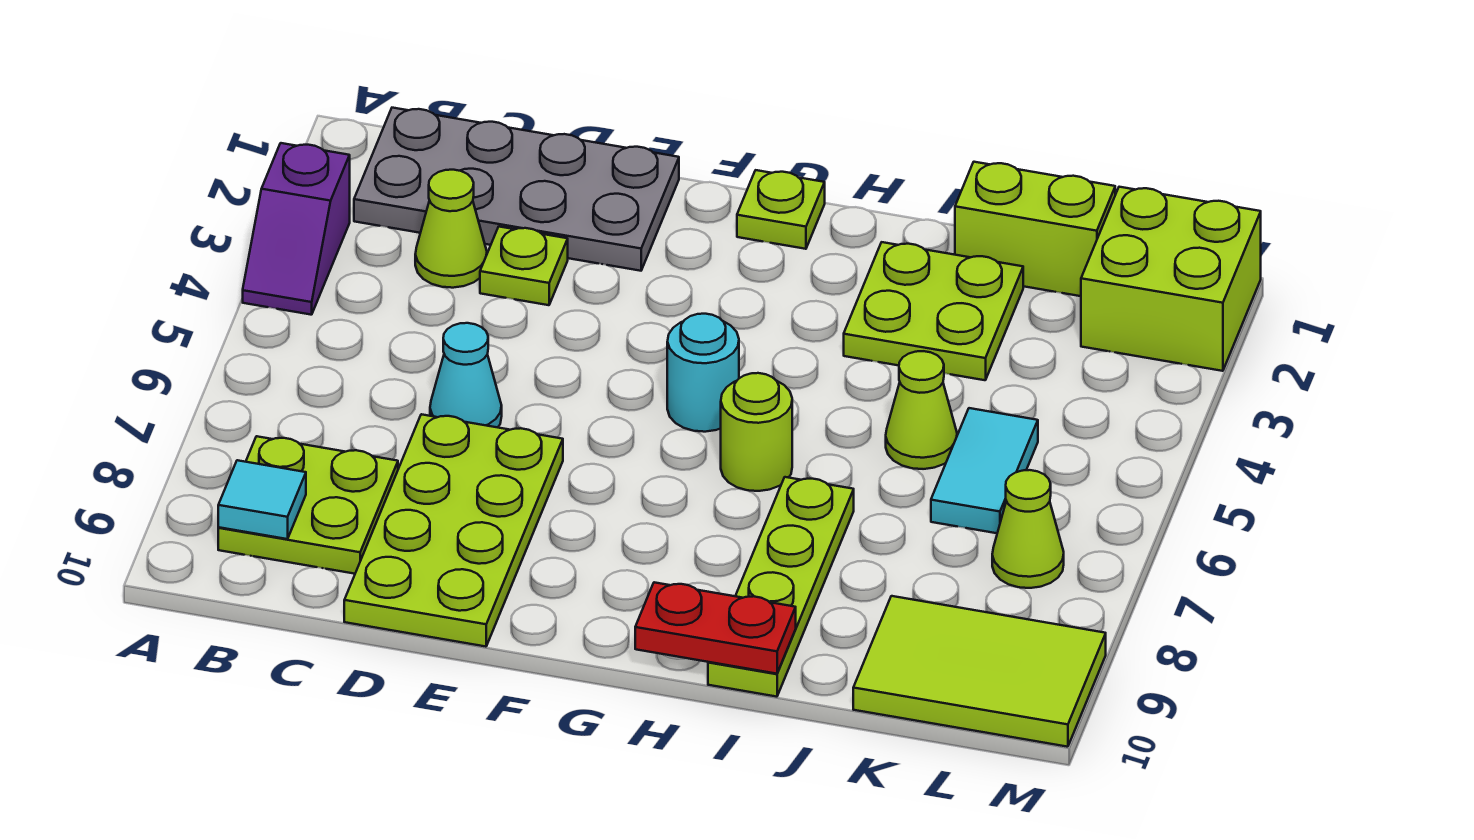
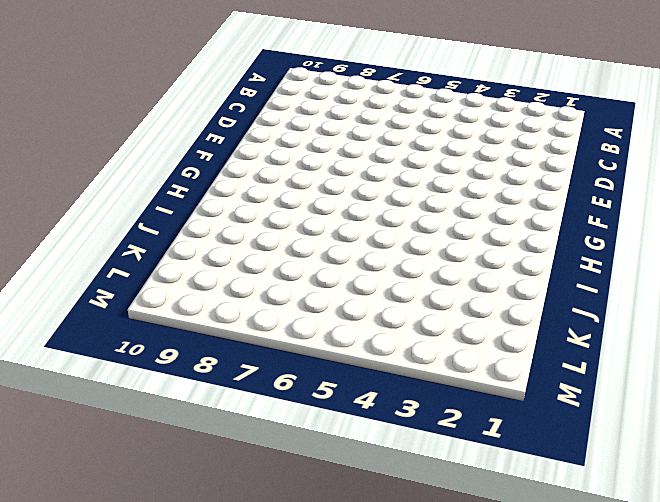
none -> purple slope A3:A4 level 1 top 3
none -> grey plate B1:E2 level 1
none -> lime plate B8:C9 level 1

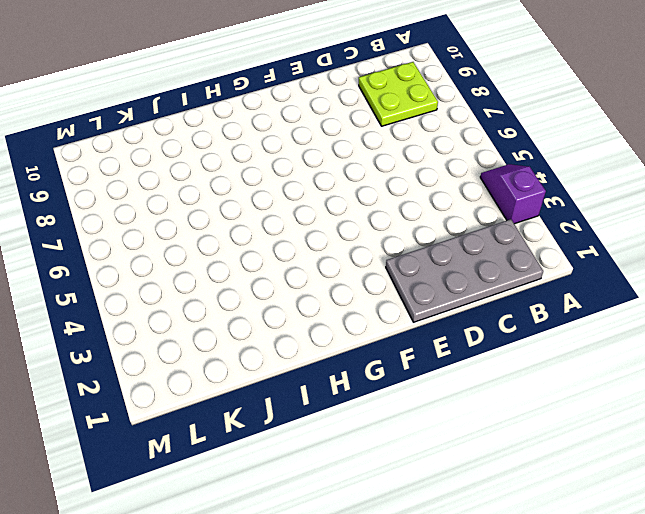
none -> lime cone C3 level 1
none -> lime plate D3 level 1
none -> cyan cone D6 level 1

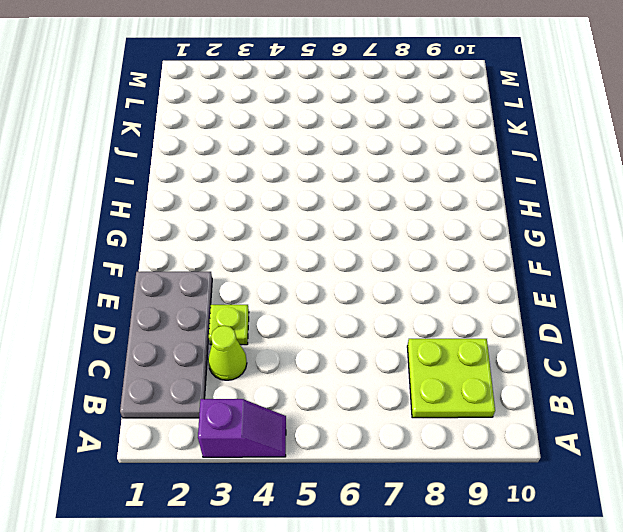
none -> cyan cone D6 level 1
none -> lime plate D7:E10 level 1
none -> lime plate G1 level 1

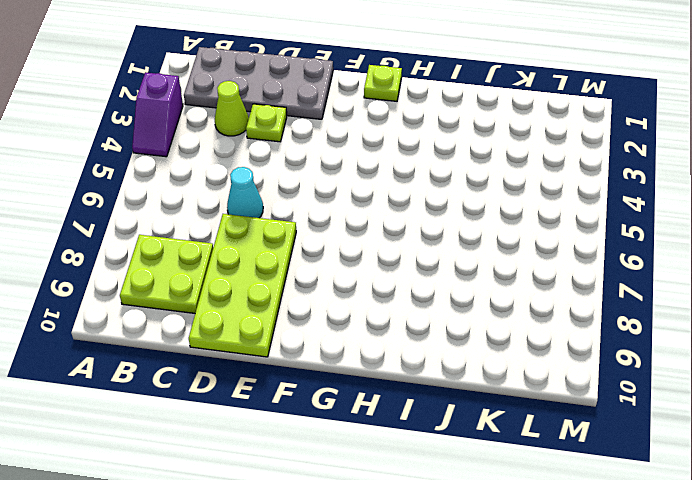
none -> cyan round brick G5 level 1
none -> lime round brick H6 level 1
none -> lime plate I2:J3 level 1

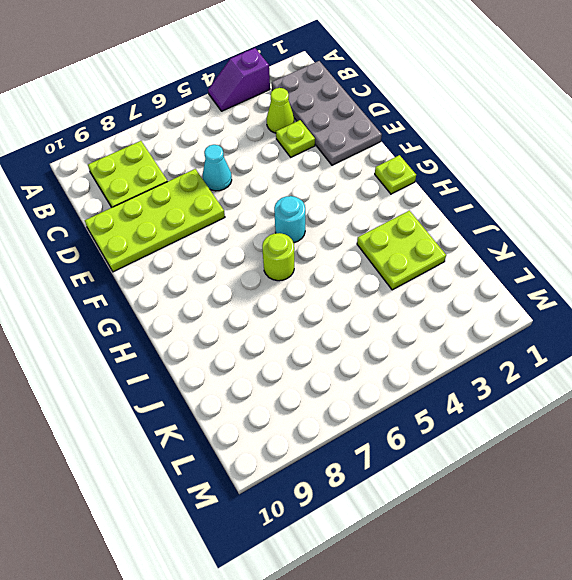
none -> lime plate I7:I10 level 1
none -> lime brick J1:K1 level 1
none -> lime cone J5 level 1

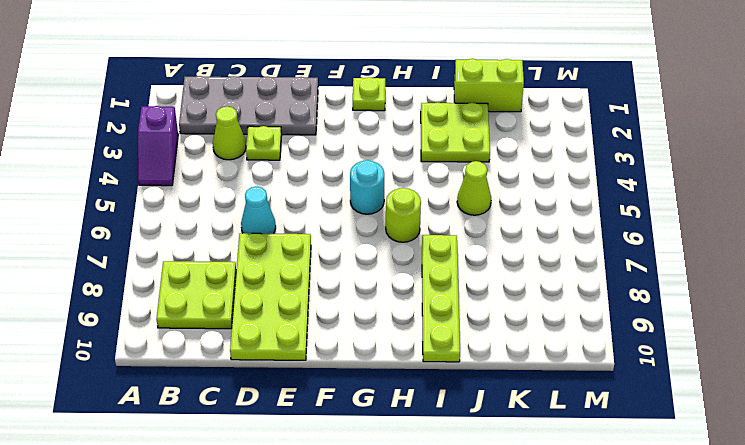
none -> cyan tile K5:K6 level 1
none -> lime tile K9:M10 level 1
none -> lime brick L1:M2 level 1

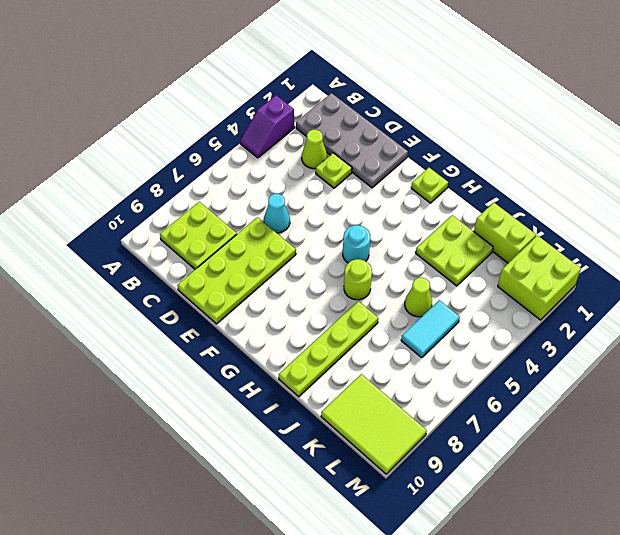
none -> lime cone L7 level 1
none -> cyan tile B9 level 2
none -> red plate H10:I10 level 2

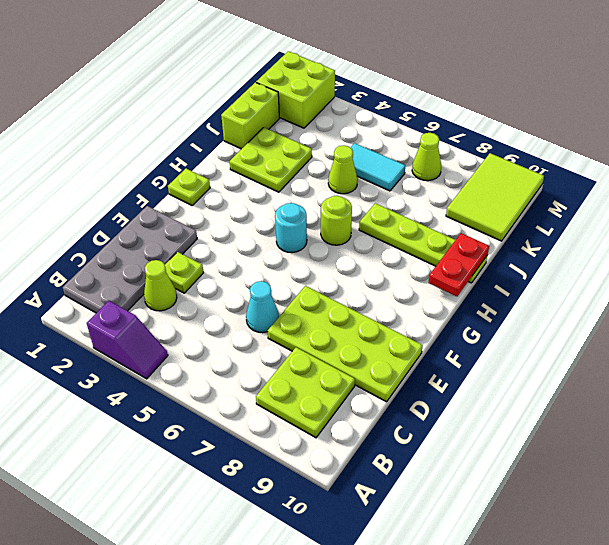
none -> cyan tile B9 level 2

